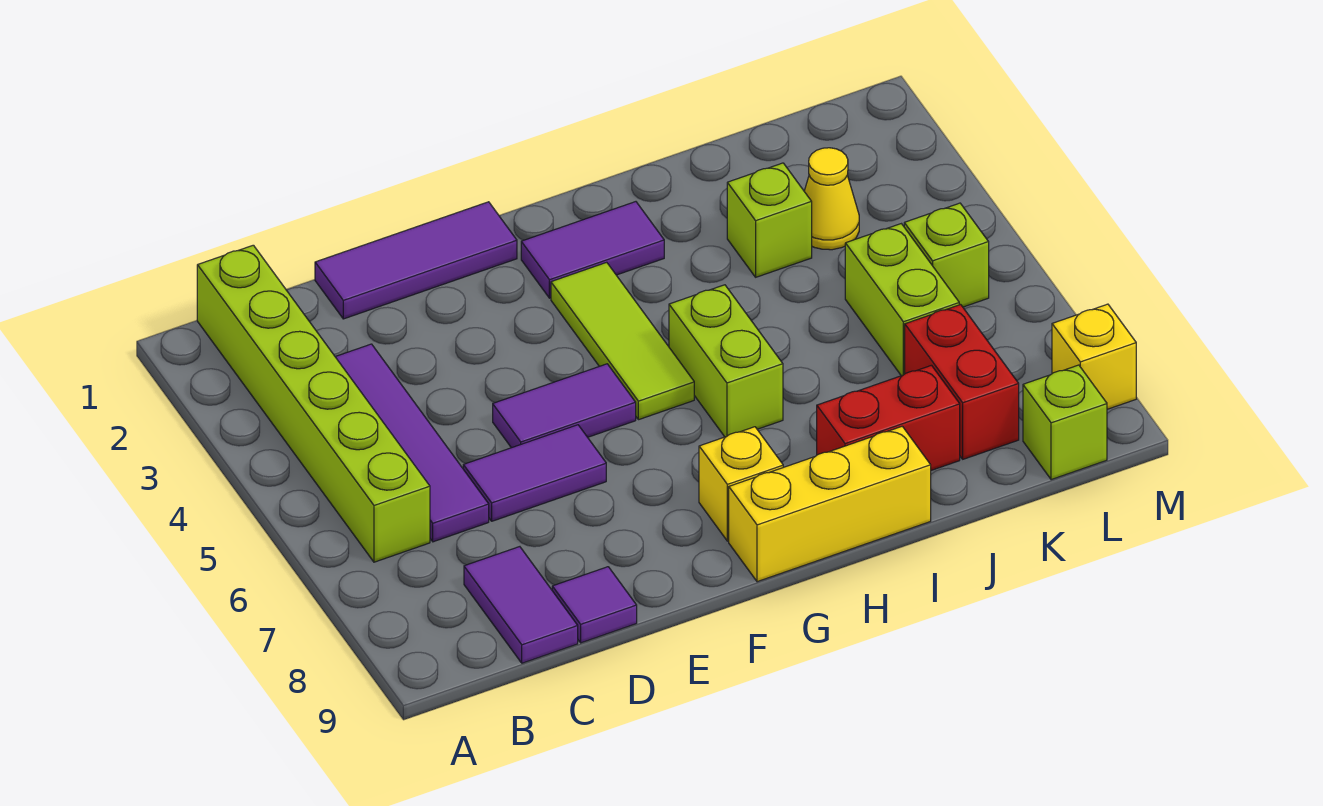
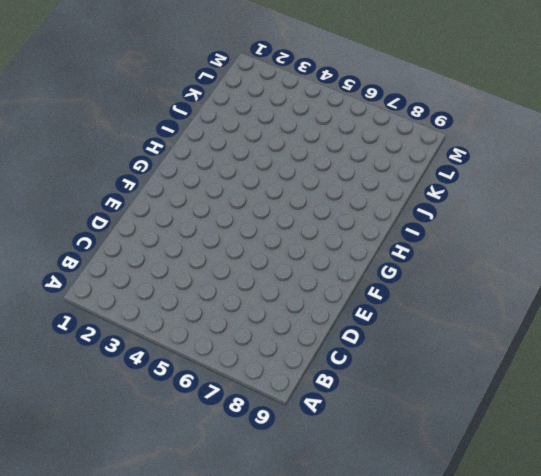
none -> lime brick B1:B6 level 1
none -> purple tile C3:C6 level 1
none -> purple tile C8:C9 level 1

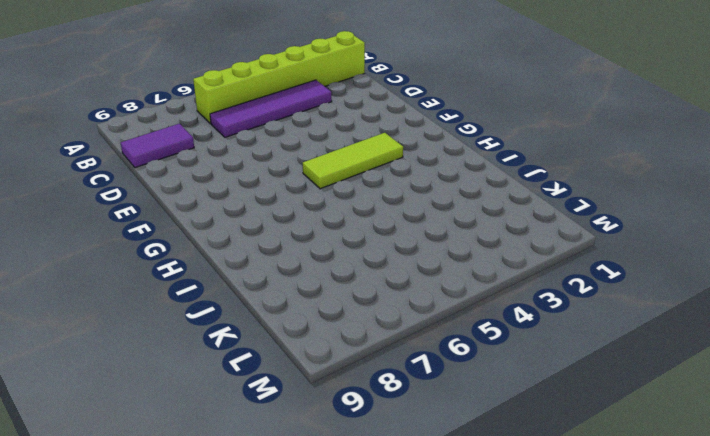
none -> purple tile D1:F1 level 1
none -> purple tile D6:E6 level 1
none -> purple tile D9 level 1

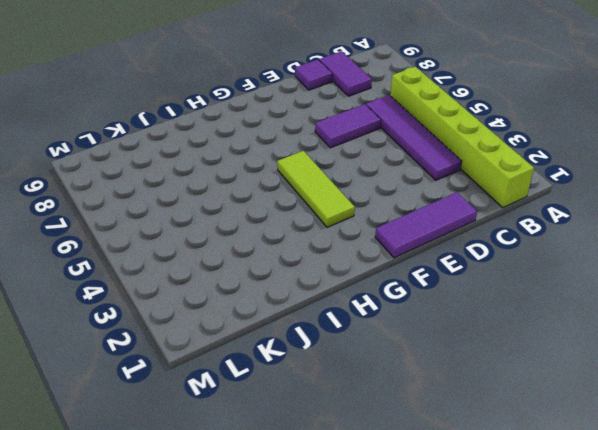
none -> purple tile E5:F5 level 1
none -> purple tile G2:H2 level 1
none -> yellow brick G8 level 1

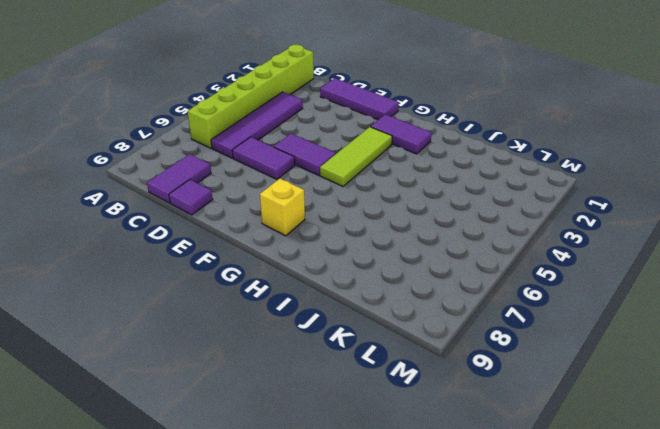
none -> yellow brick G9:I9 level 1
none -> lime brick H5:H6 level 1
none -> red brick I8:J8 level 1

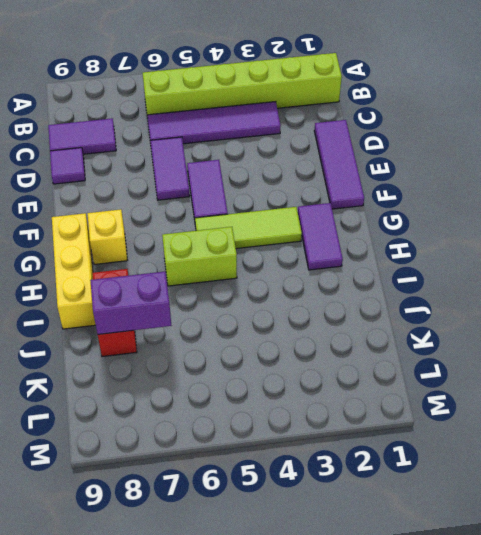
purple brick J7:J8 level 2 -> none
none -> lime brick J3 level 1
none -> yellow cone K3 level 1
none -> lime brick K5:K6 level 1

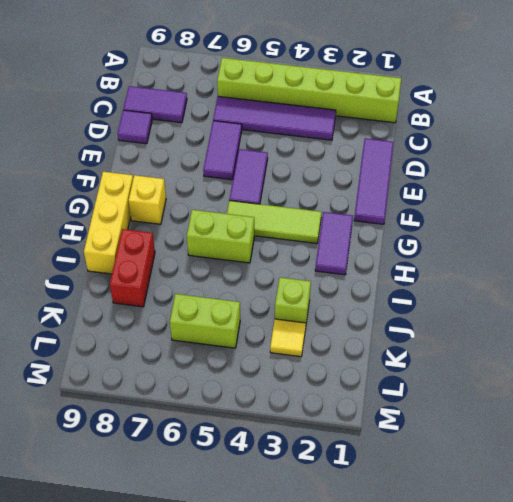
yellow tile K3 level 1 -> yellow cone K3 level 1
none -> red brick K7:K8 level 1
none -> lime brick L5 level 1
none -> lime brick L9 level 1

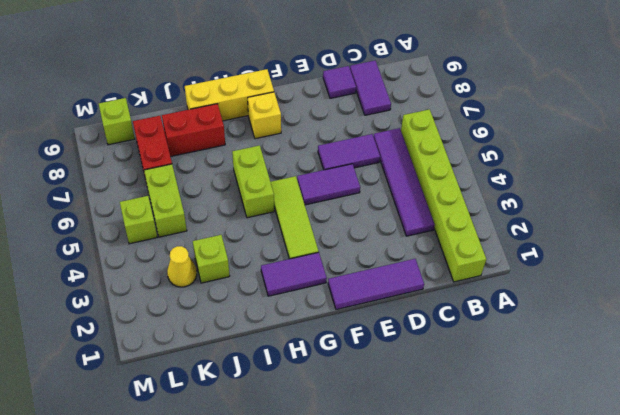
none -> yellow brick M8 level 1

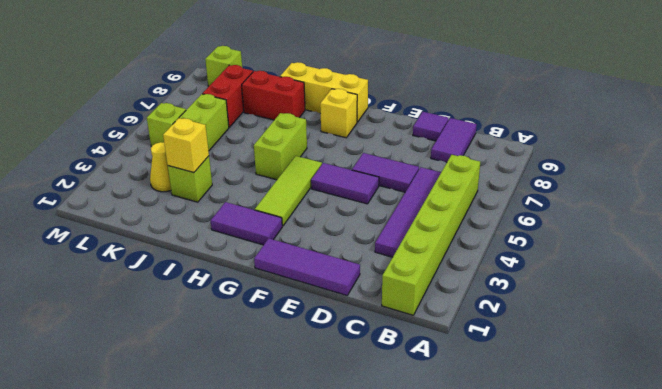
yellow brick J3 level 2 -> yellow brick M8 level 1

